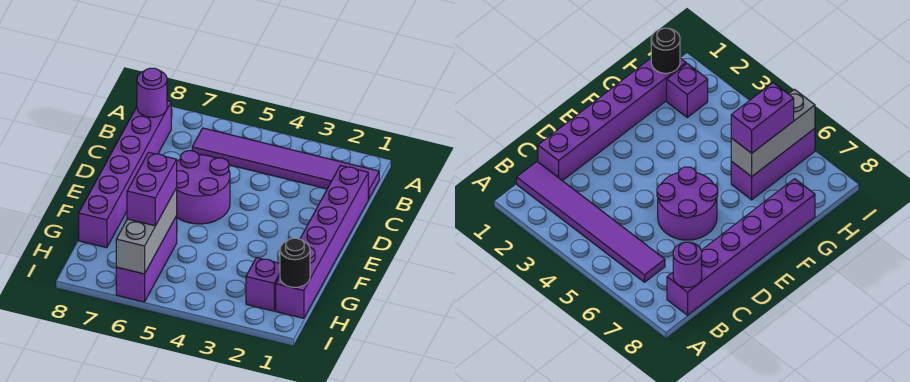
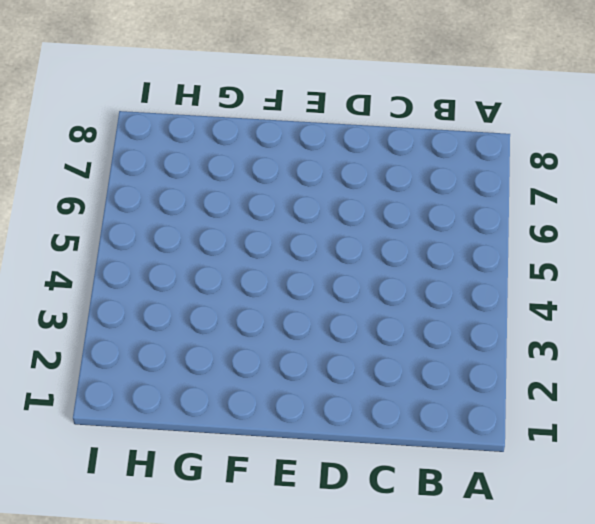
none -> purple tile B1:B6 level 1
none -> purple brick B8:G8 level 1

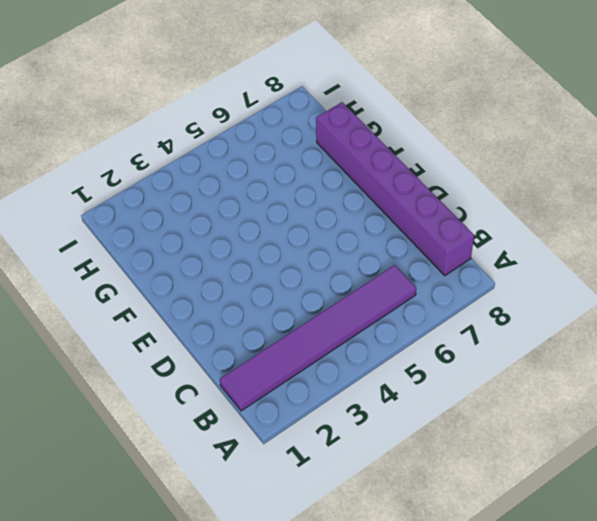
none -> purple brick C1:H1 level 1
none -> purple round brick D5:E6 level 1

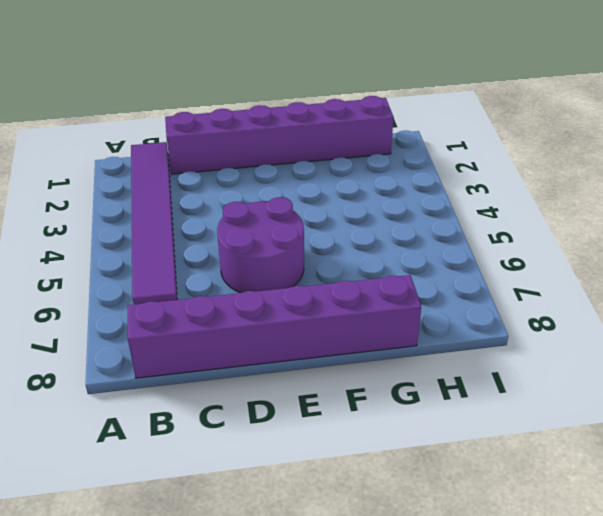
none -> purple brick G6:I6 level 1
none -> purple brick H2 level 1

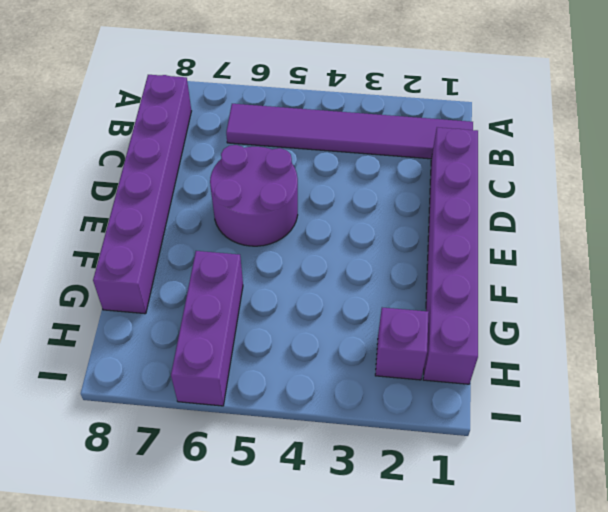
none -> purple round brick B8 level 2
none -> grey brick G6:I6 level 2

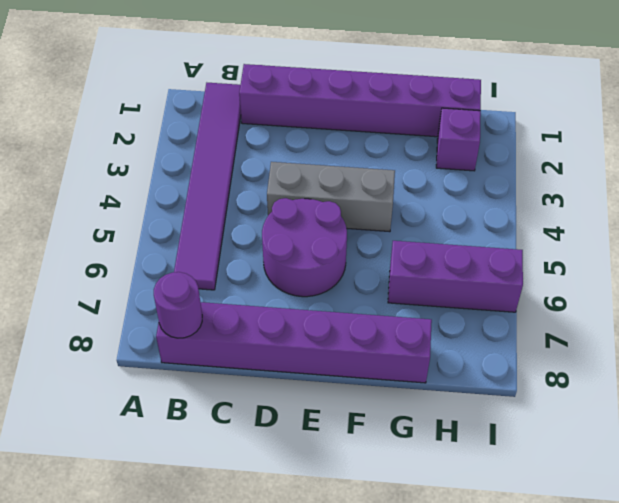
grey brick D4:F4 level 1 -> grey brick G6:I6 level 2
none -> black round brick H1 level 2
none -> purple brick G6:H6 level 3

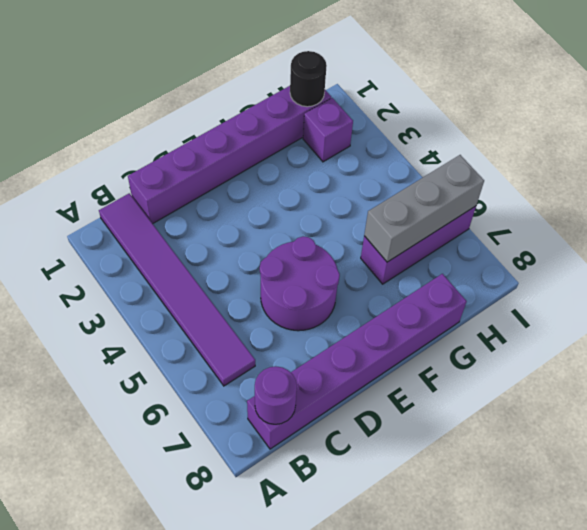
none -> purple brick G6:H6 level 3

